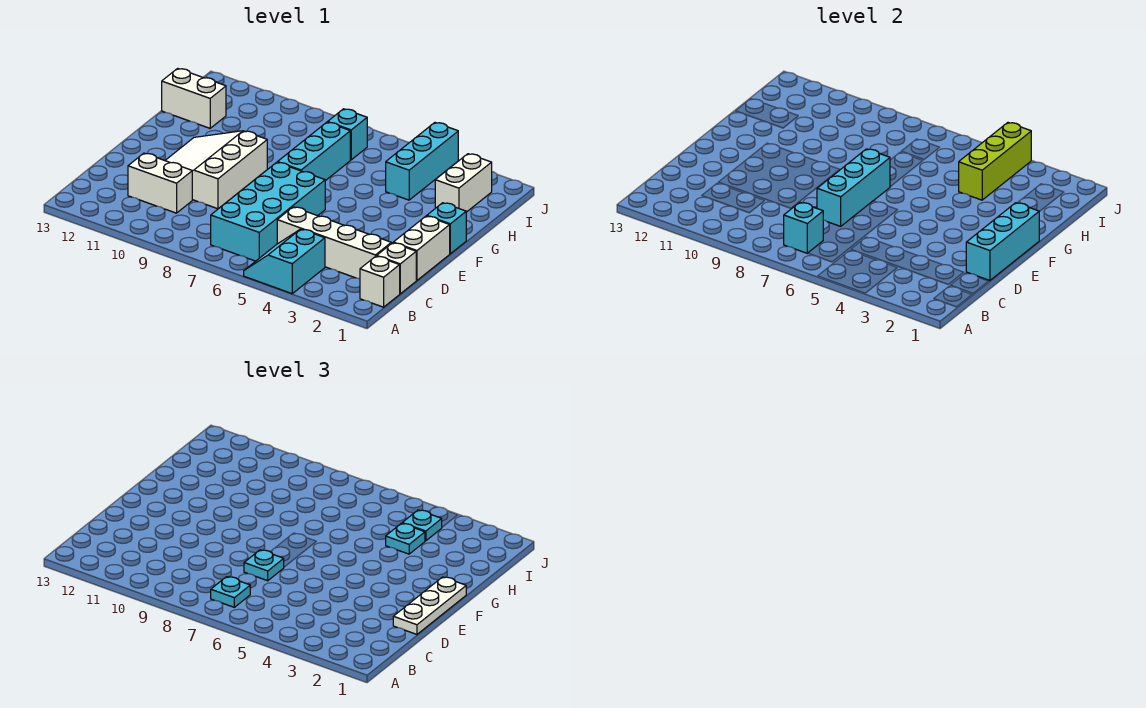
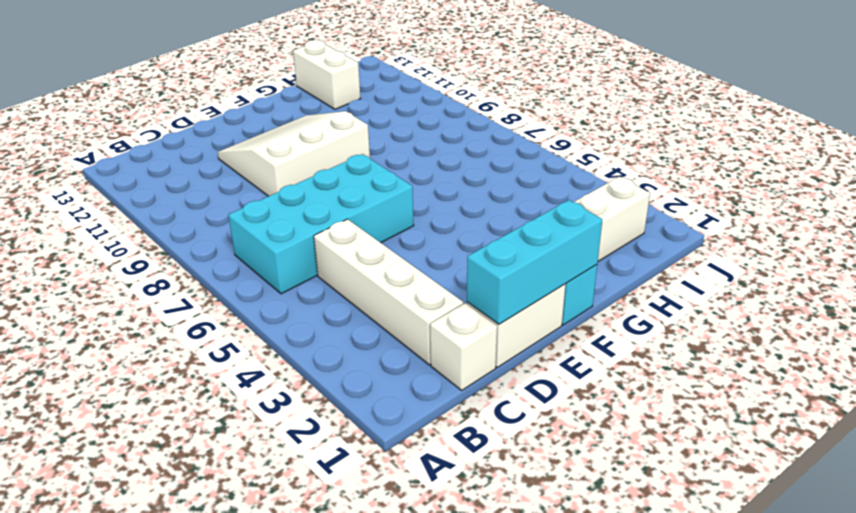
none -> cyan slope A4:B5 level 1 top 4
none -> white brick B1 level 1
none -> white brick C10:C11 level 1

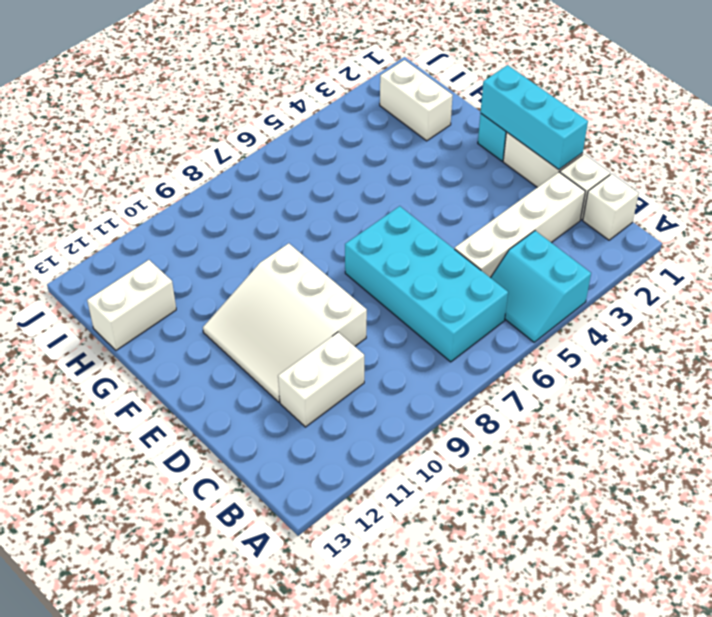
none -> cyan brick F7:H7 level 1
none -> cyan brick H4:J4 level 1
none -> cyan brick I7 level 1

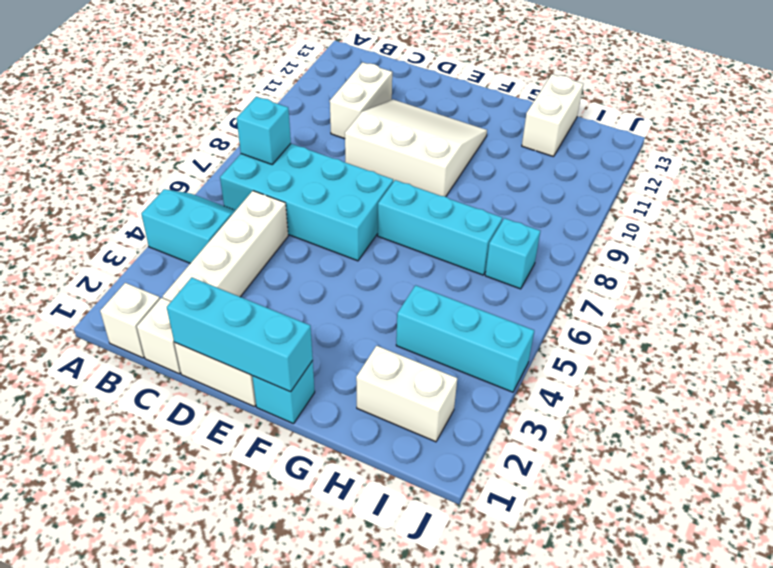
none -> cyan brick D7:F7 level 2
none -> lime brick H4:J4 level 2
none -> cyan plate B7 level 3

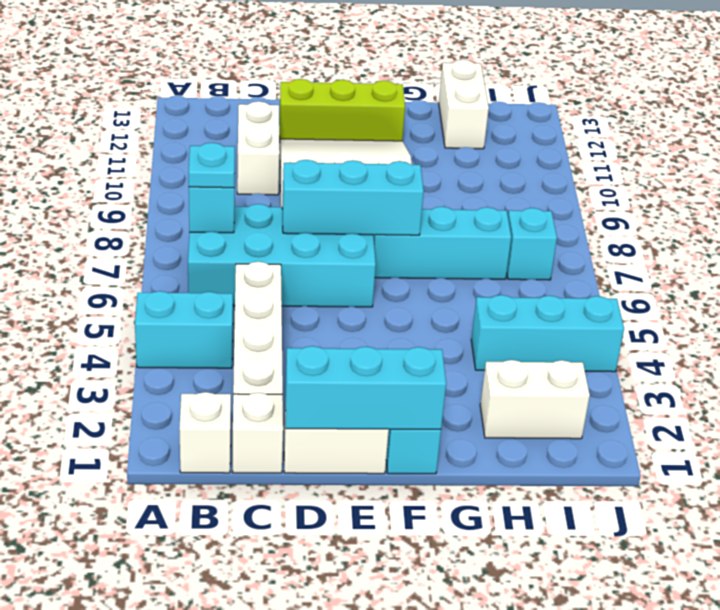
lime brick D12:F12 level 1 -> lime brick H4:J4 level 2
none -> white plate D1:F1 level 3
none -> cyan plate D7 level 3
none -> cyan plate H4 level 3

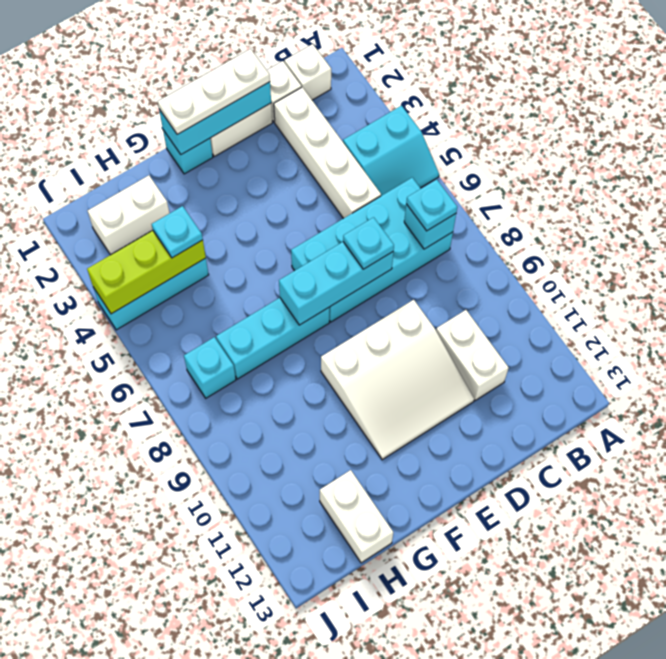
none -> cyan plate I4 level 3

